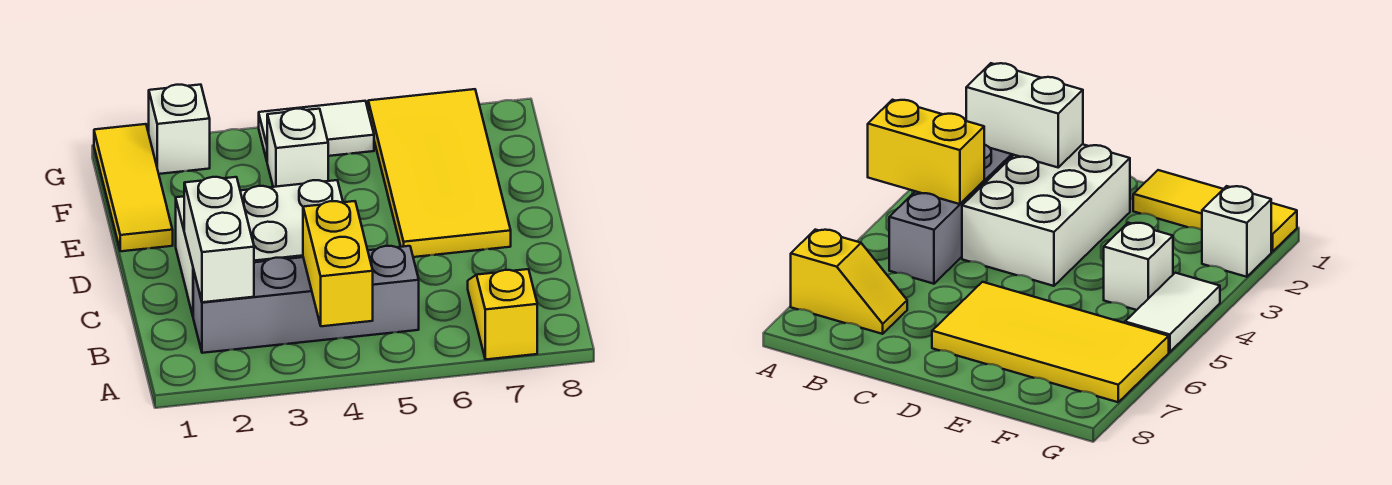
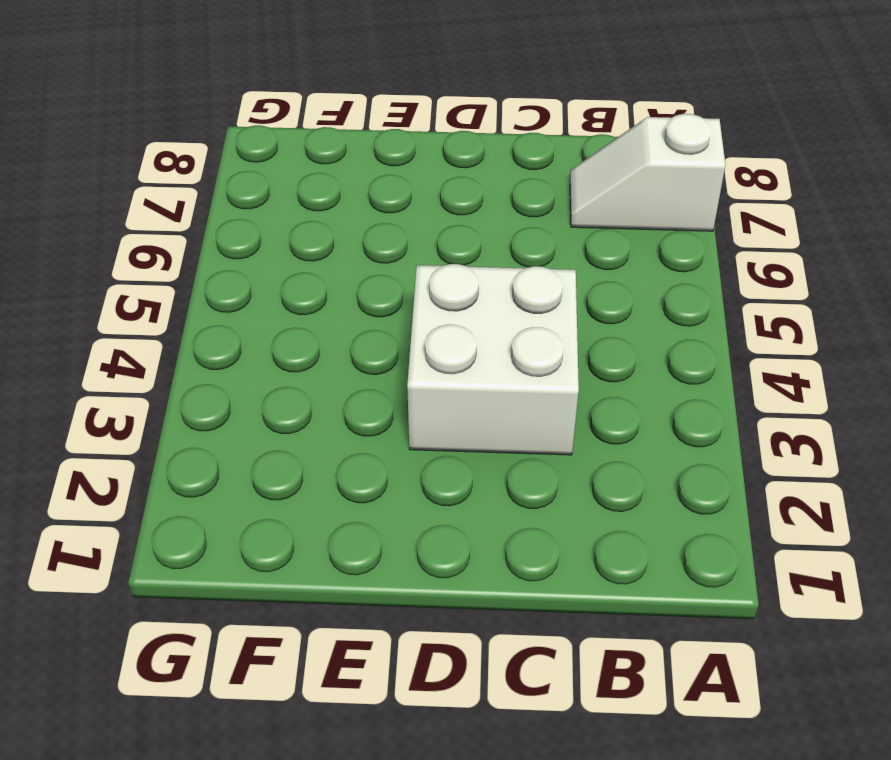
white slope A7:B7 level 1 top A -> yellow slope A7:B7 level 1 top A
white brick C3:D4 level 1 -> white brick C2:D4 level 1
none -> grey brick B2:B5 level 1
none -> yellow tile D6:G7 level 1

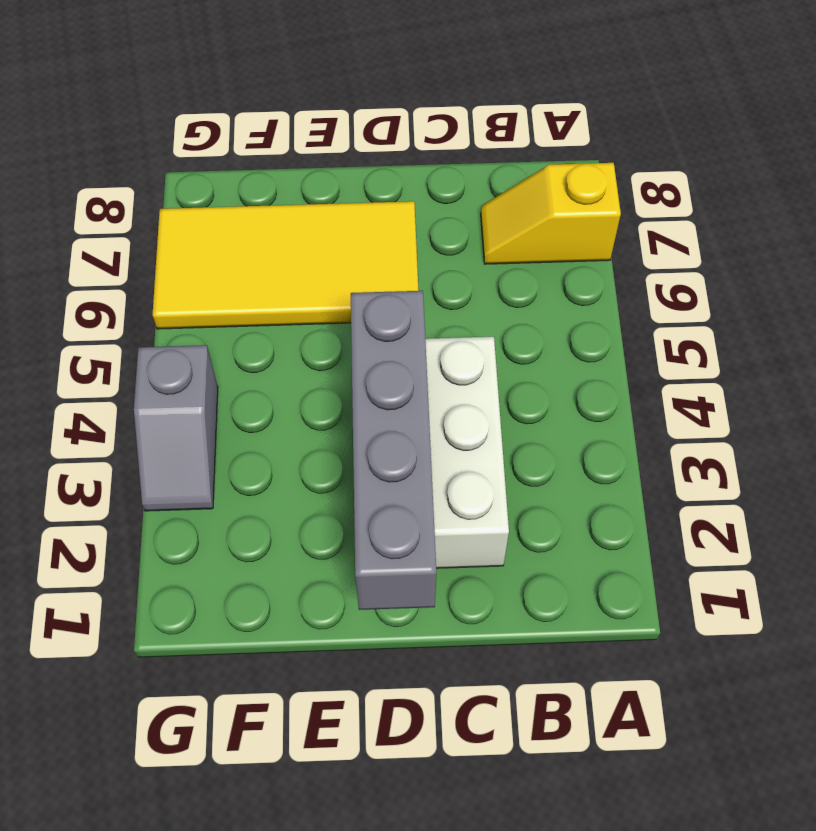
grey brick D1:D4 level 2 -> grey brick B2:B5 level 1
grey slope G3:G4 level 1 top 4 -> white tile G4:G5 level 1
none -> yellow tile E1:G1 level 1
none -> white brick F4 level 1

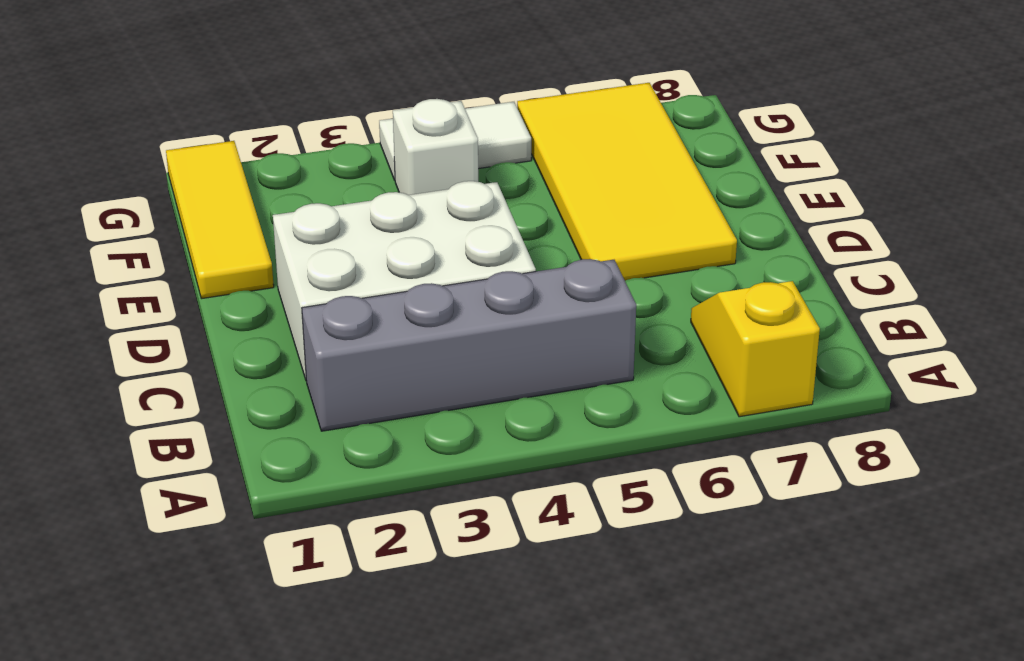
none -> white brick G2 level 1
none -> yellow brick A4:B4 level 2

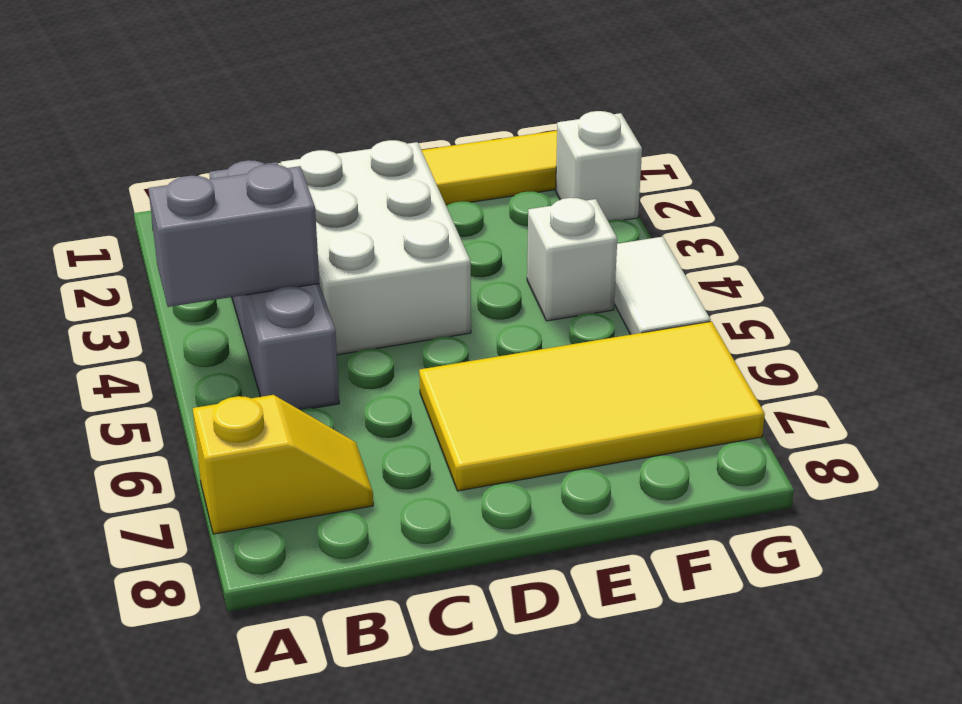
grey brick A4:B4 level 2 -> yellow brick A4:B4 level 2
none -> white brick B2:C2 level 2

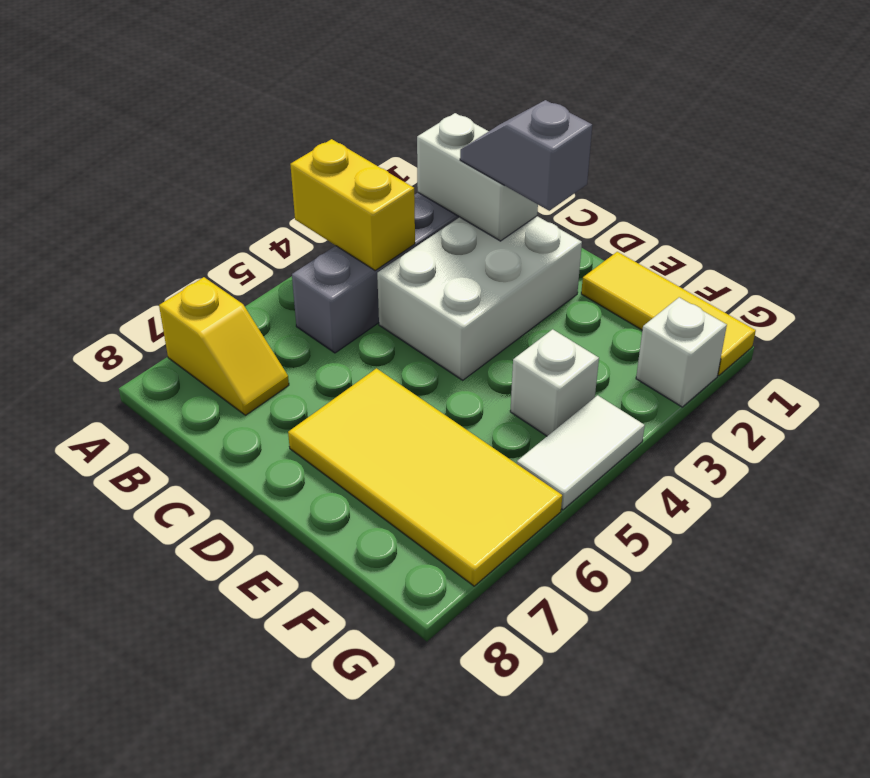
grey slope C2:D2 level 3 top D -> none

